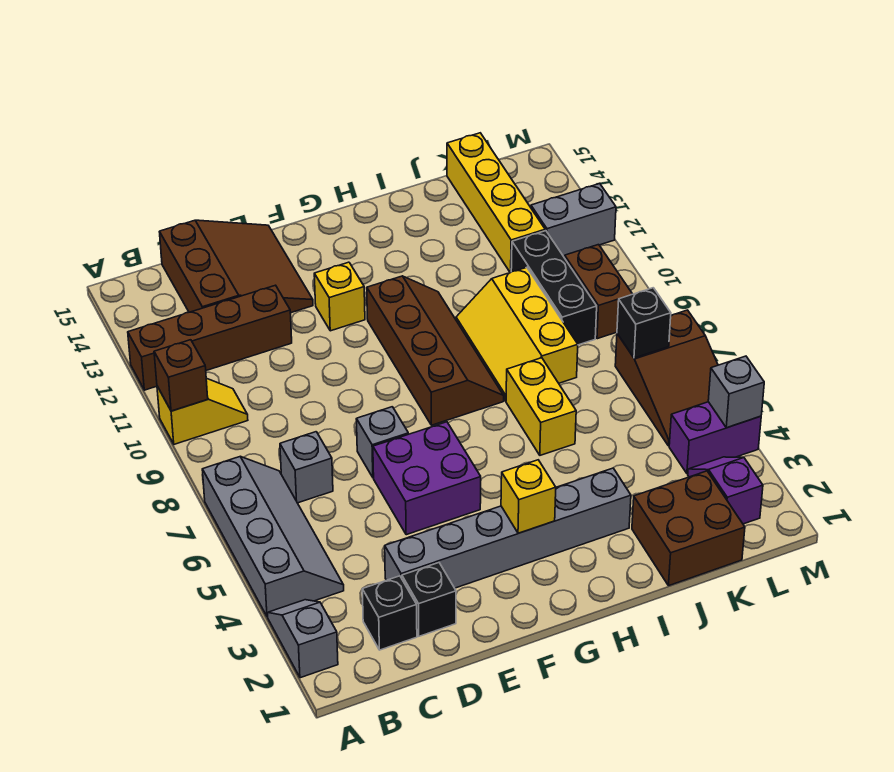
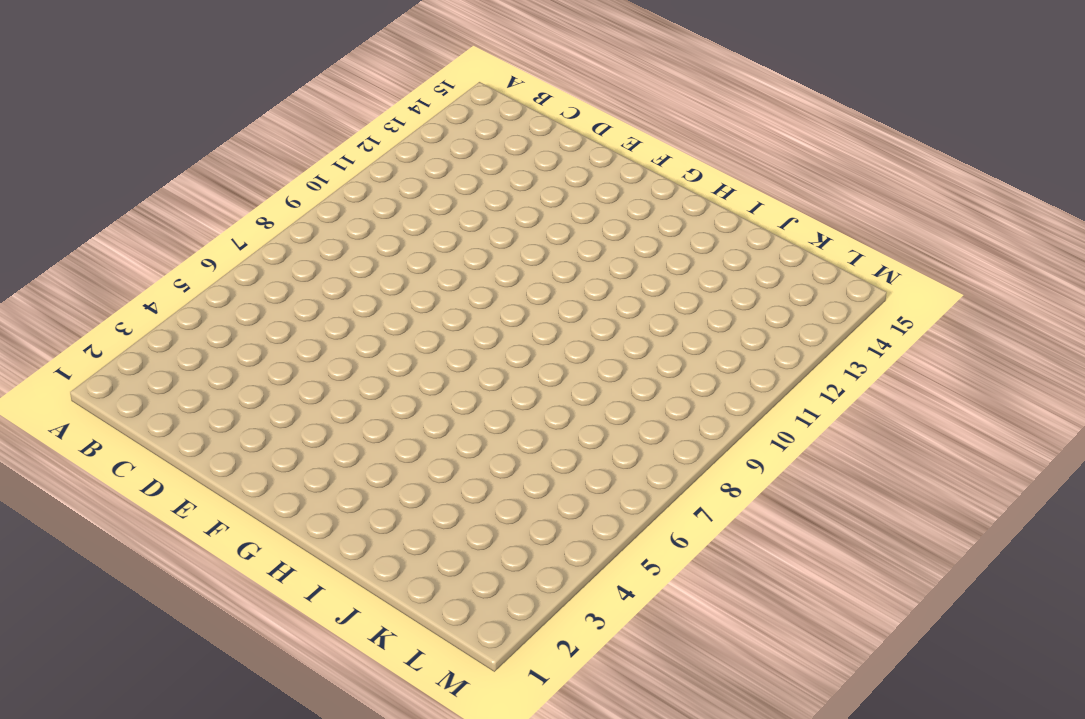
none -> grey slope A2:A3 level 1 top 2
none -> grey slope A4:B7 level 1 top A
none -> yellow slope A10:B10 level 1 top A

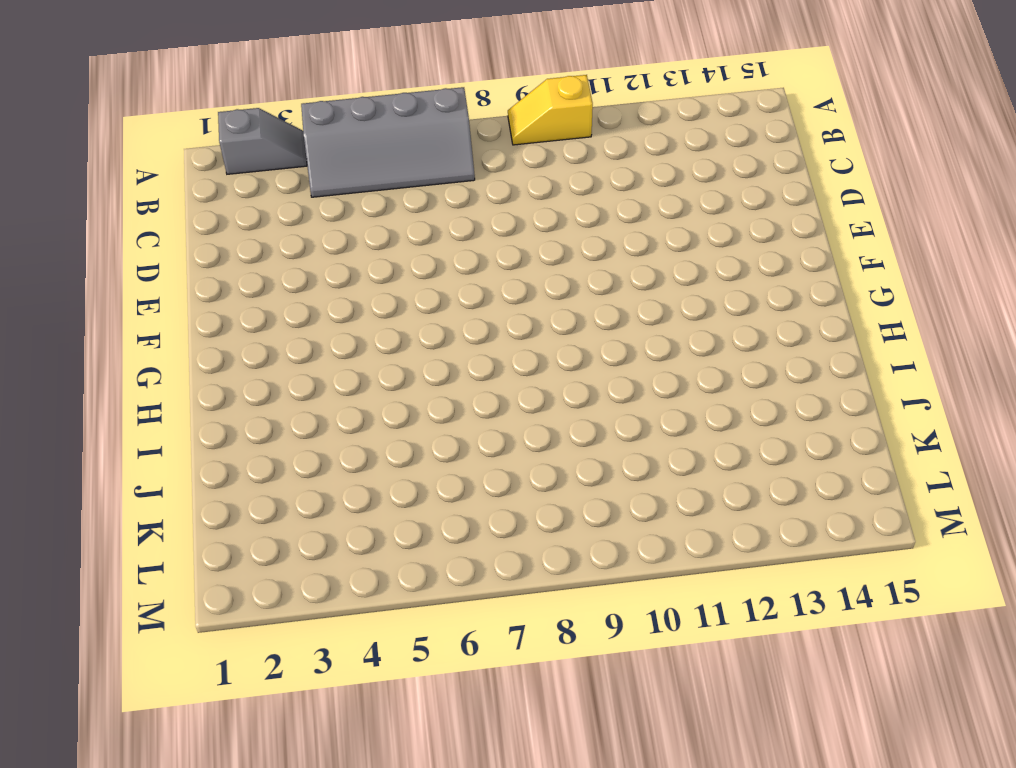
yellow slope A9:A10 level 1 top 10 -> yellow slope A10:B10 level 1 top A
none -> brown brick A12:D12 level 1
none -> black brick C2 level 1
none -> grey brick C7 level 1

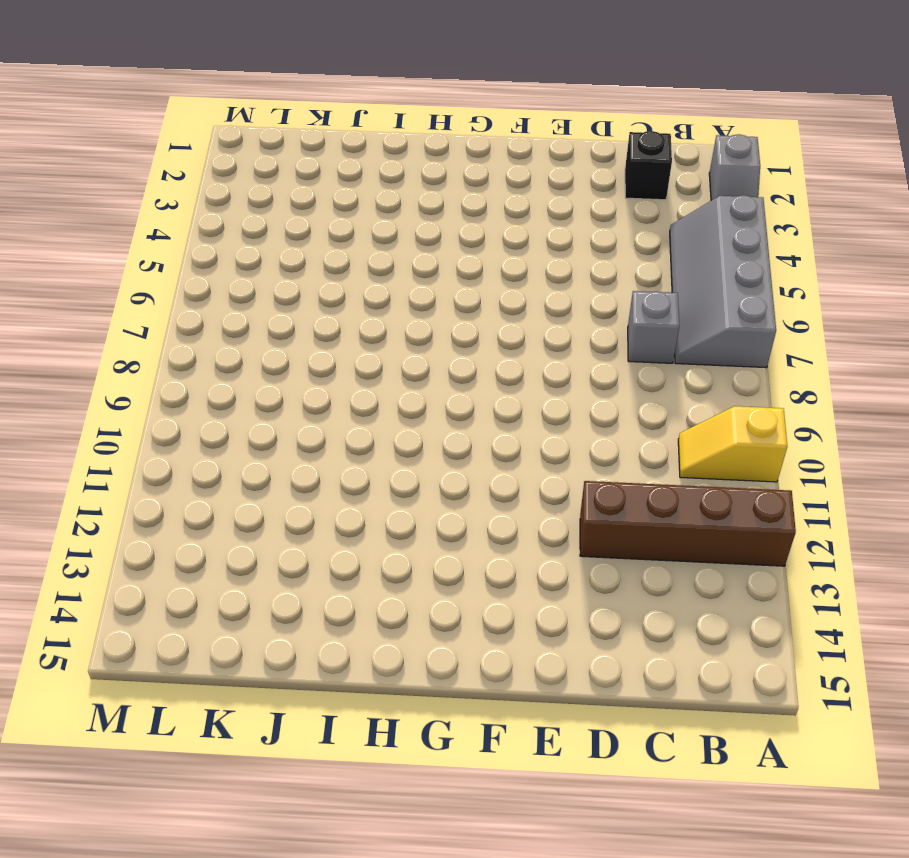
none -> brown slope C13:E15 level 1 top C
none -> black brick D2 level 1
none -> grey brick D3:I3 level 1

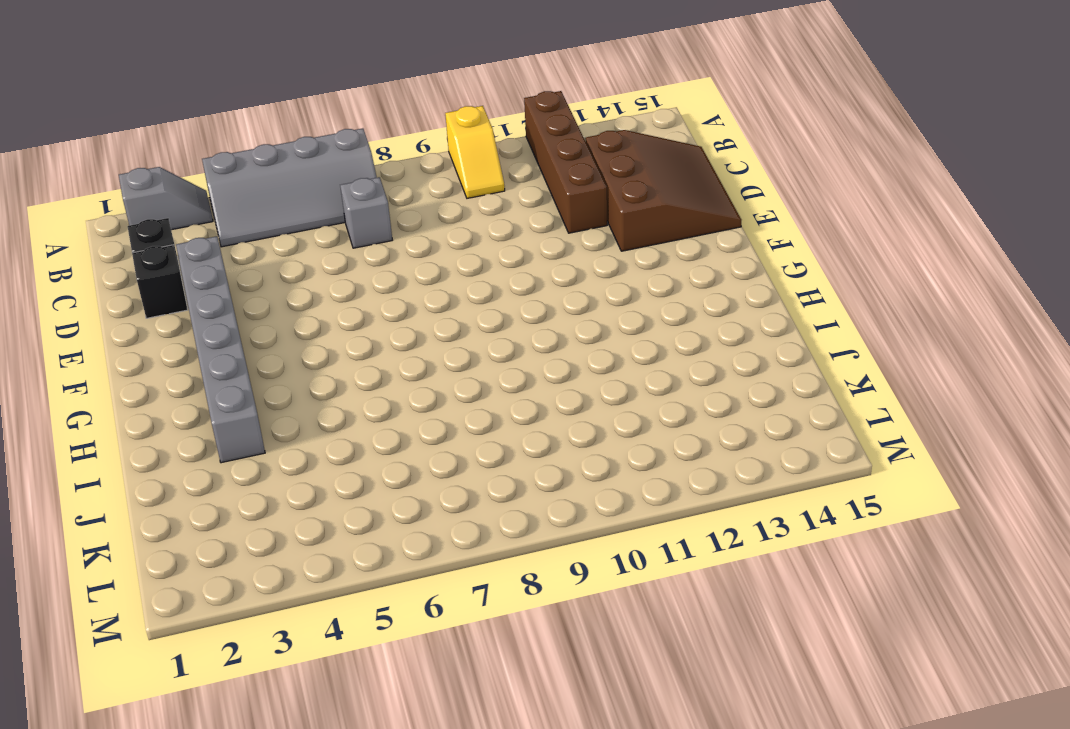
brown slope C13:E15 level 1 top 13 -> brown slope C13:E15 level 1 top C
none -> purple brick E5:F6 level 1
none -> grey brick E7 level 1
none -> yellow brick F12 level 1

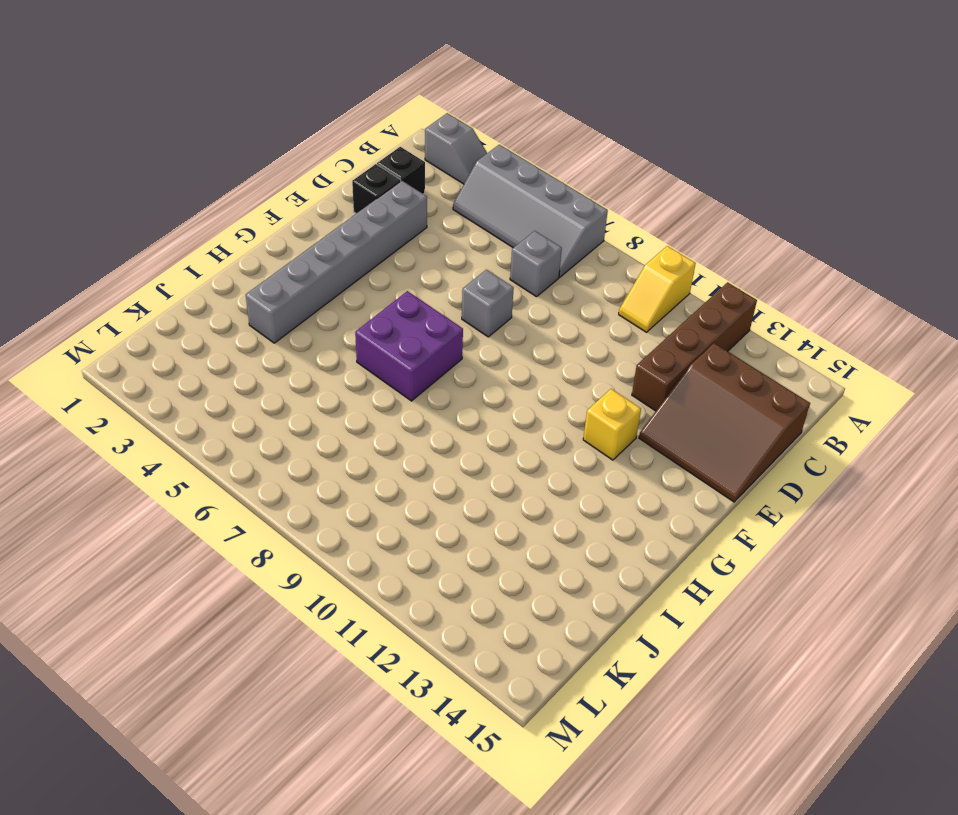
purple brick G6:H7 level 1 -> purple brick E5:F6 level 1
none -> brown slope G8:H11 level 1 top G
none -> yellow brick I6:I7 level 1
none -> yellow slope I8:J10 level 1 top J

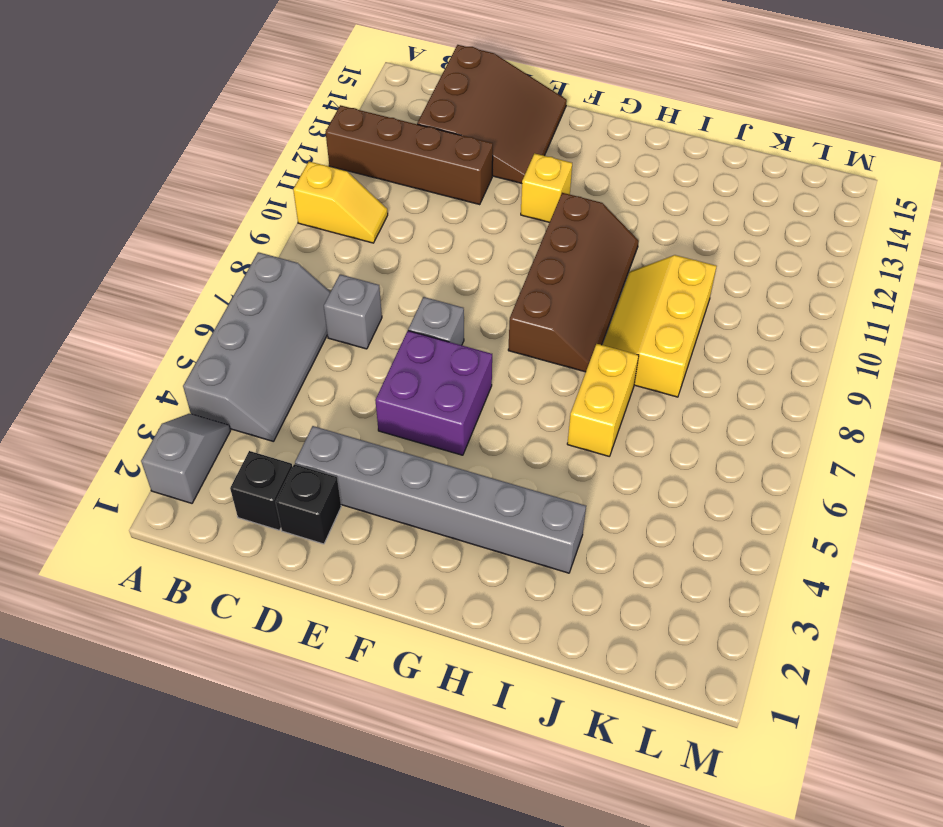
none -> brown brick J1:K2 level 1
none -> black brick K9:K11 level 1
none -> yellow brick K12:K15 level 1

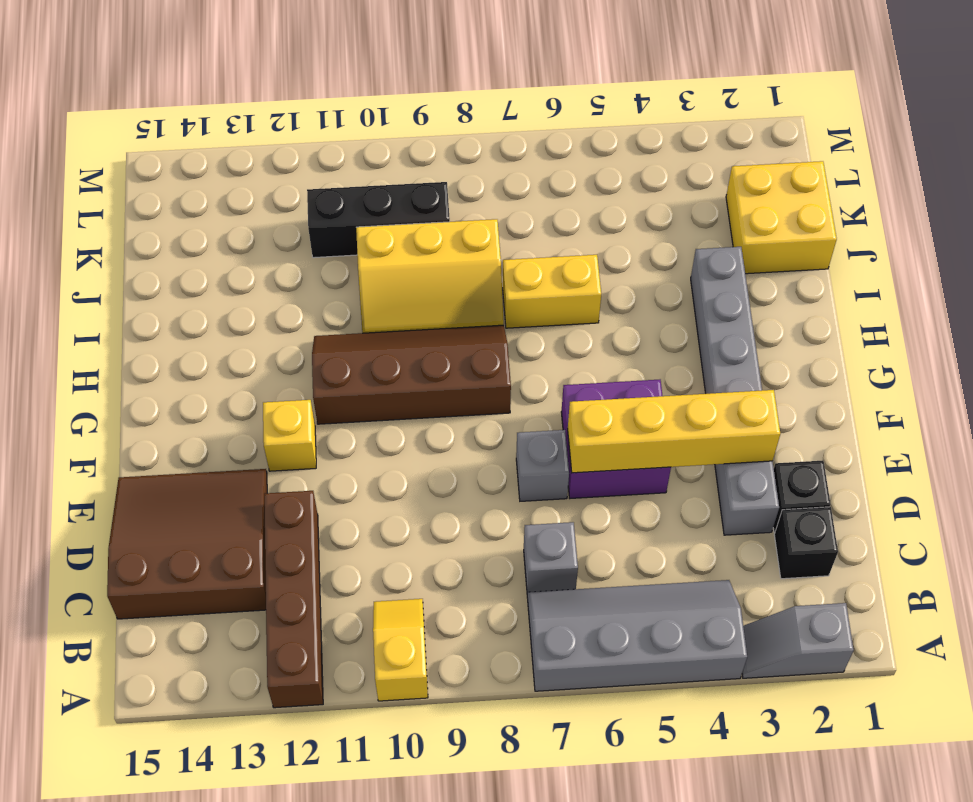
yellow brick E3:E6 level 2 -> yellow brick K12:K15 level 1
yellow brick J1:K2 level 1 -> brown brick J1:K2 level 1
none -> purple slope L2:L3 level 1 top 2
none -> purple brick L4:M4 level 1
none -> brown slope L5:M7 level 1 top 7

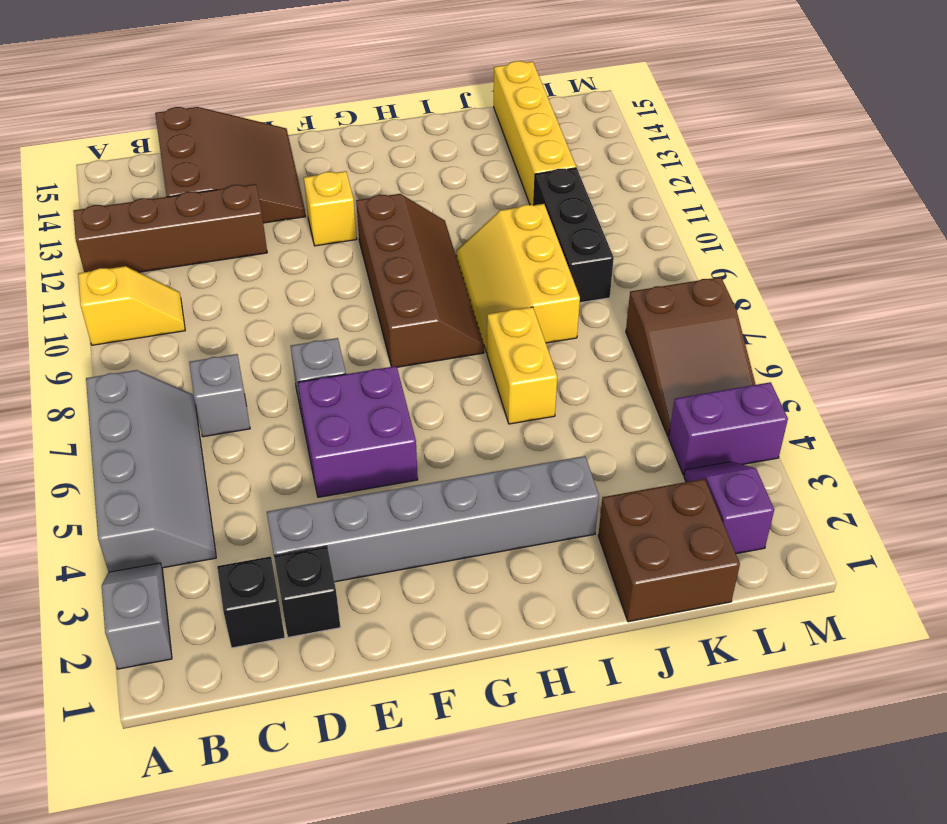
none -> brown brick L9:L10 level 1
none -> grey brick L12:M12 level 1
none -> brown brick A10 level 2

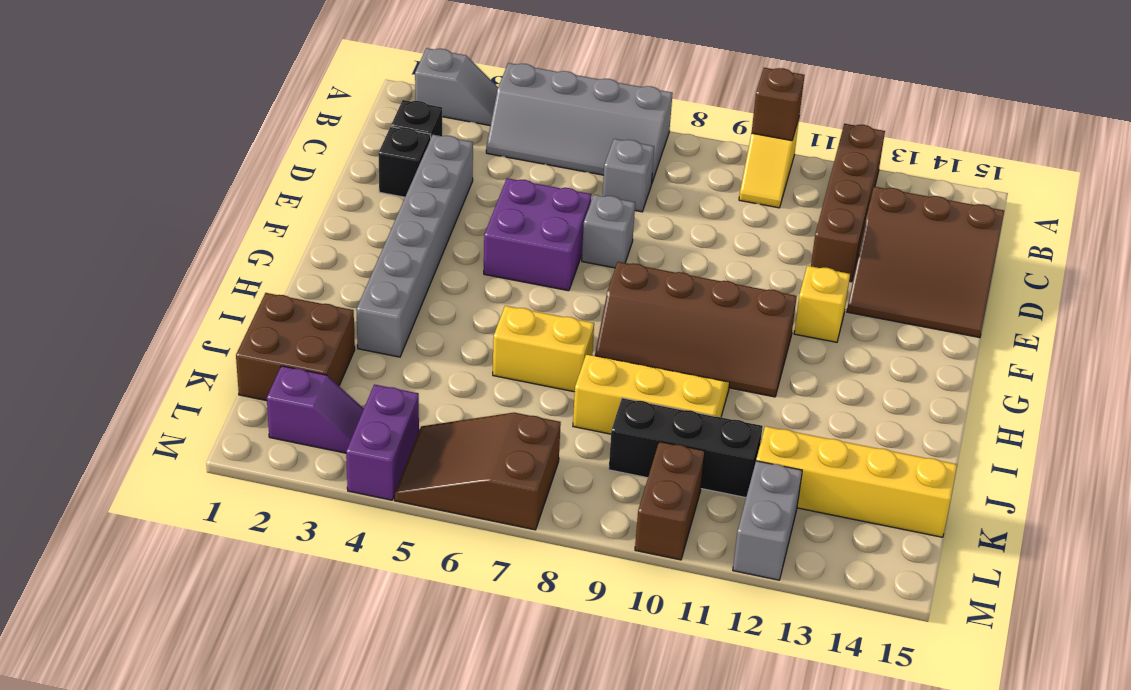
brown brick L10:M10 level 1 -> brown brick L9:L10 level 1
none -> yellow brick G3 level 2
none -> black brick L7 level 2
none -> grey brick M4 level 2

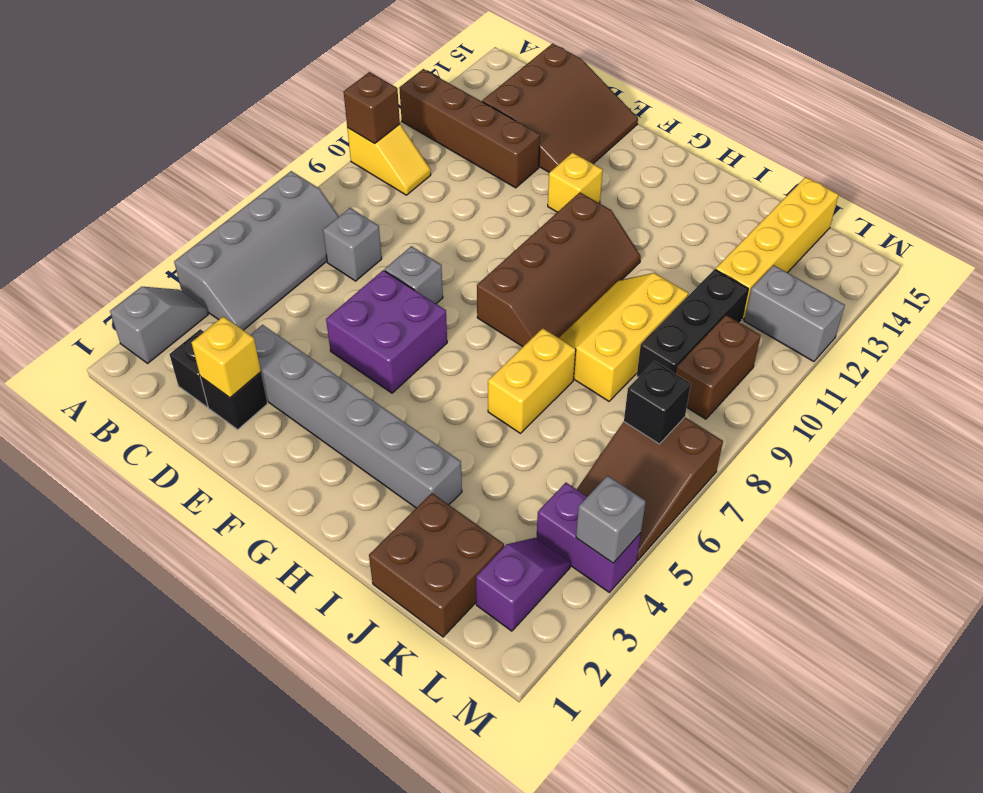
yellow brick D2 level 2 -> yellow brick G3 level 2

